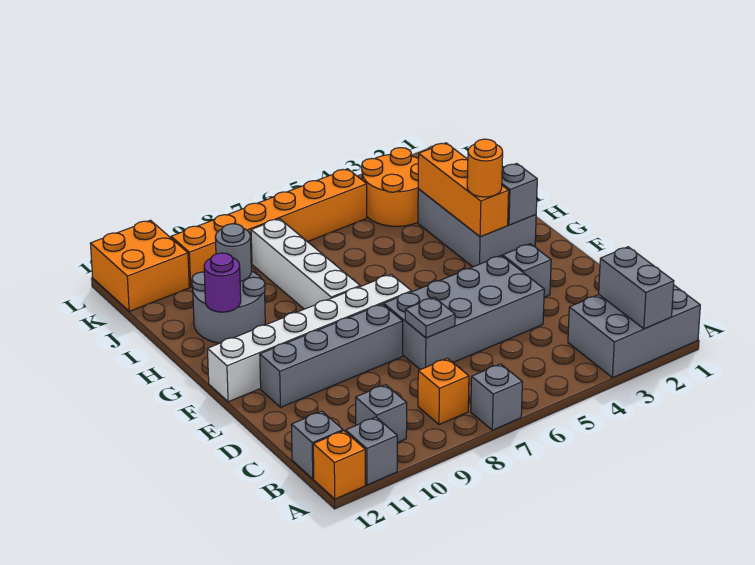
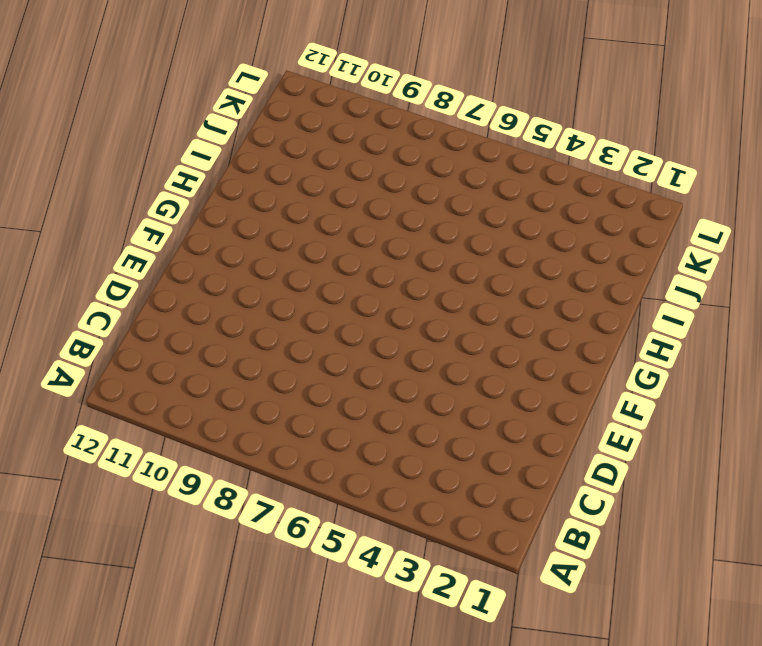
none -> grey brick A1:B3 level 1
none -> grey brick A7 level 1
none -> grey brick A11 level 1

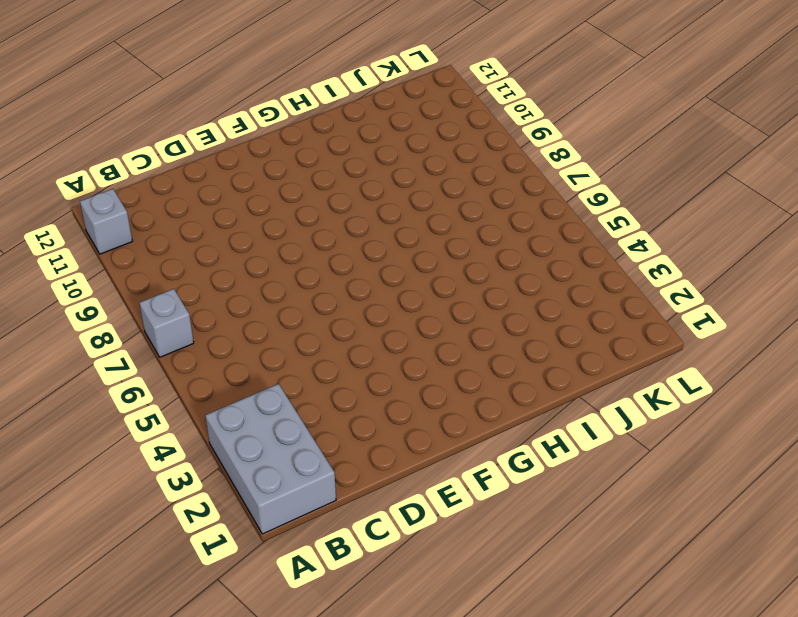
none -> orange brick A12 level 1
none -> orange brick B8 level 1
none -> grey brick B10 level 1

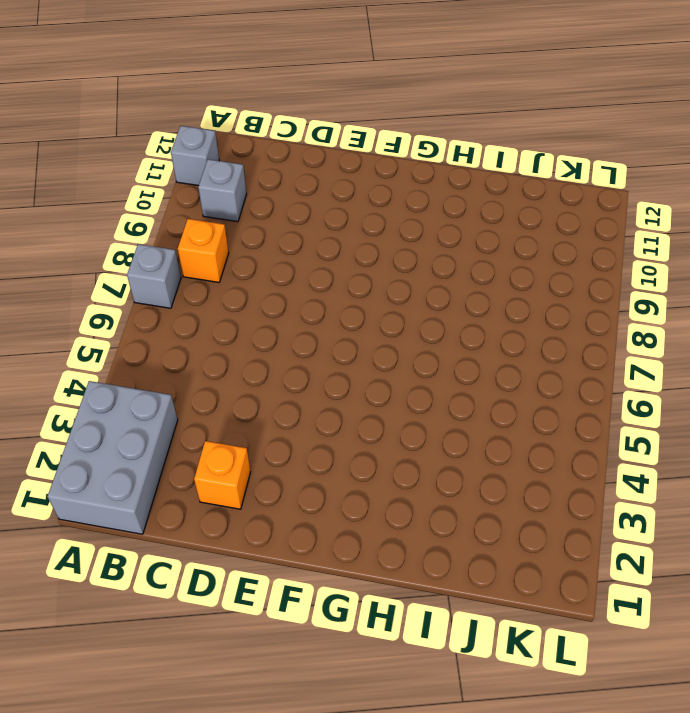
orange brick D2 level 1 -> orange brick A12 level 1
none -> grey brick B12 level 1
none -> grey brick D4:E7 level 1
none -> grey brick E3 level 1

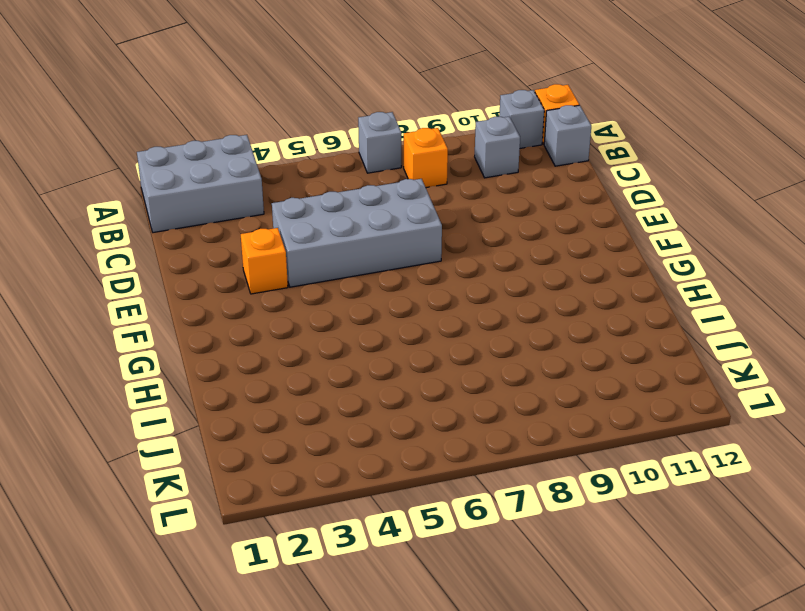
orange brick E3 level 1 -> grey brick E3 level 1
none -> grey brick E8:E11 level 1
none -> white brick F7:F12 level 1
none -> grey brick G2:I3 level 1

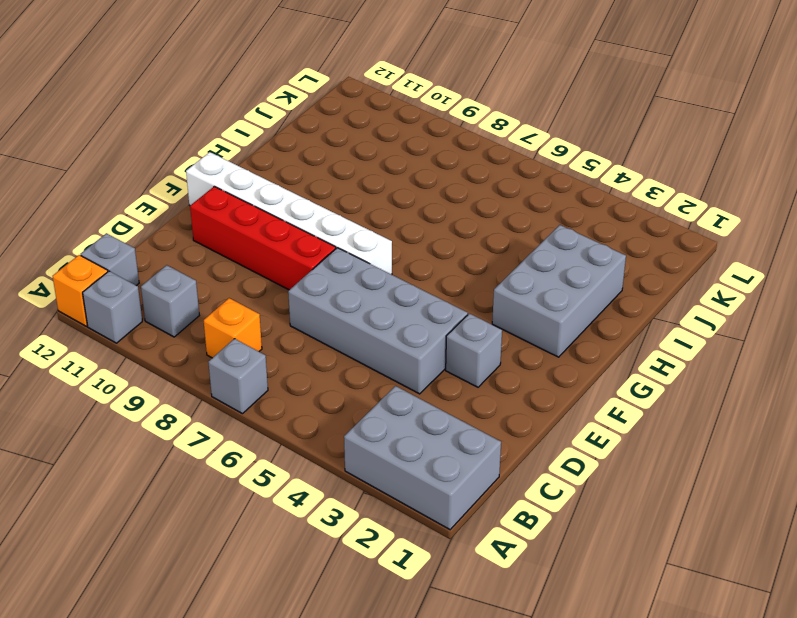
red brick E8:E11 level 1 -> grey brick E8:E11 level 1
none -> white brick G8:J8 level 1
none -> grey round brick H10:I11 level 1
none -> orange round brick J3:K4 level 1

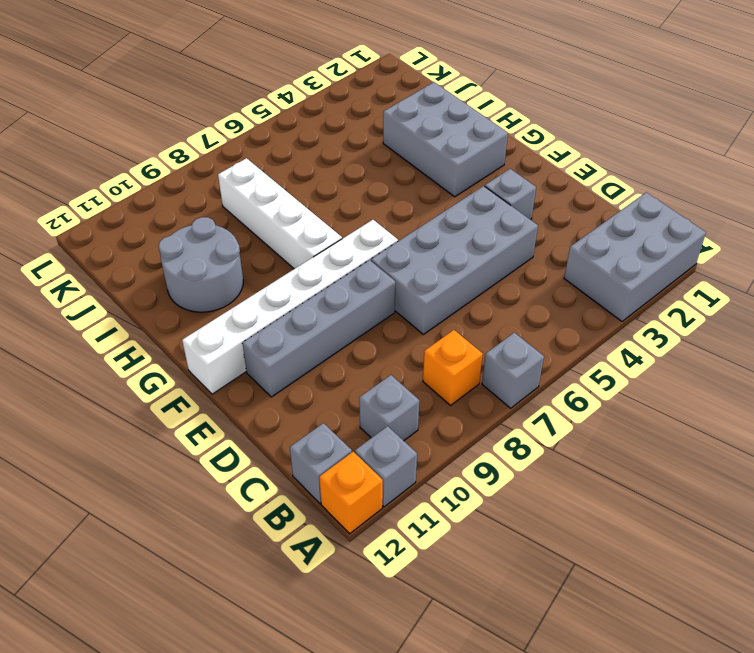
none -> orange round brick J3:K4 level 1
none -> orange brick K5:K10 level 1
none -> orange brick K11:L12 level 1

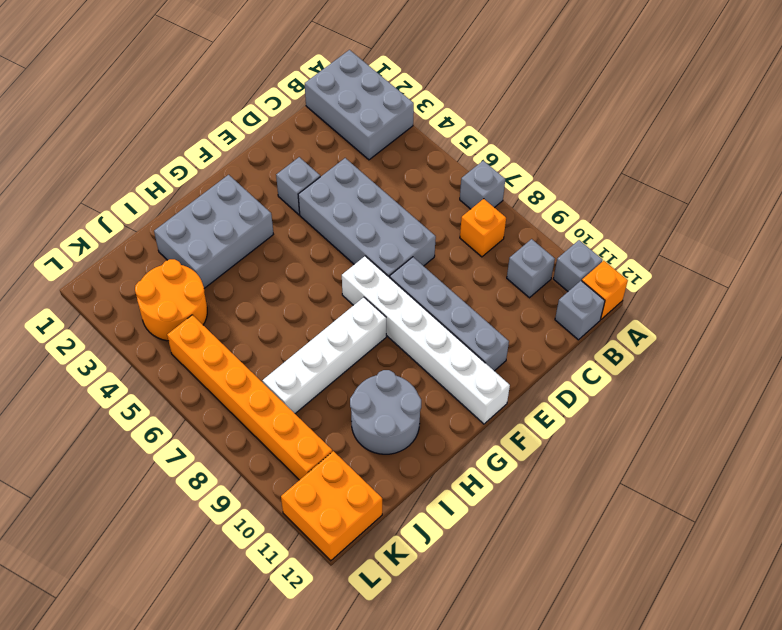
none -> grey brick A2:B2 level 2
none -> grey plate D7 level 2
none -> grey brick G2 level 2

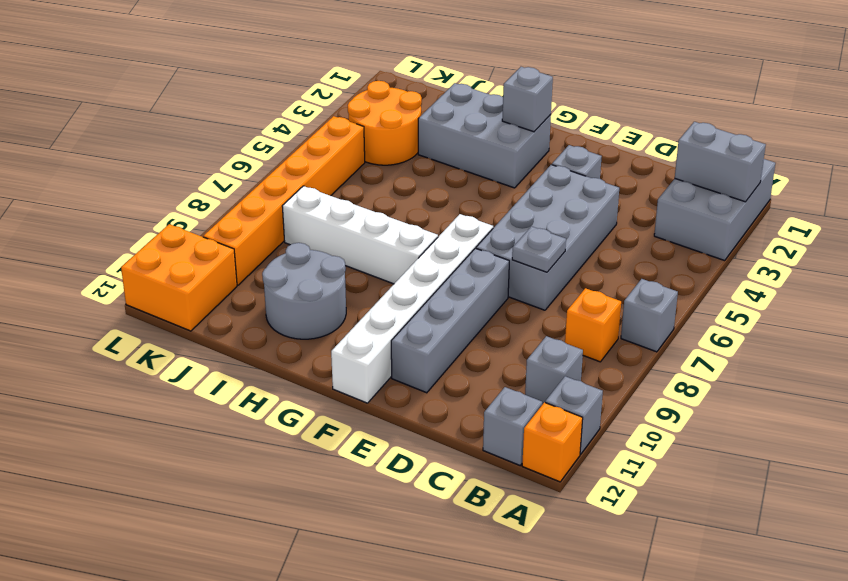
none -> orange brick G3:I3 level 2
none -> purple round brick H11 level 2
none -> grey round brick I10 level 2

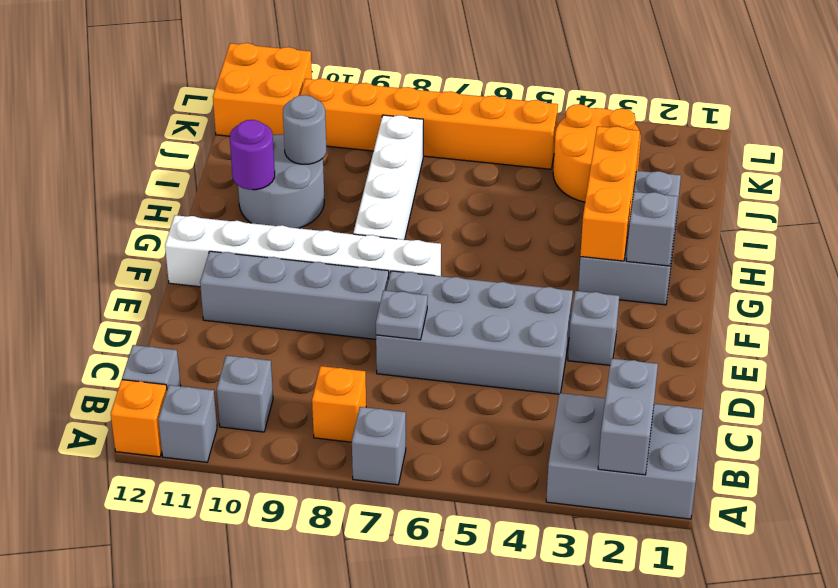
none -> orange round brick G3 level 3

